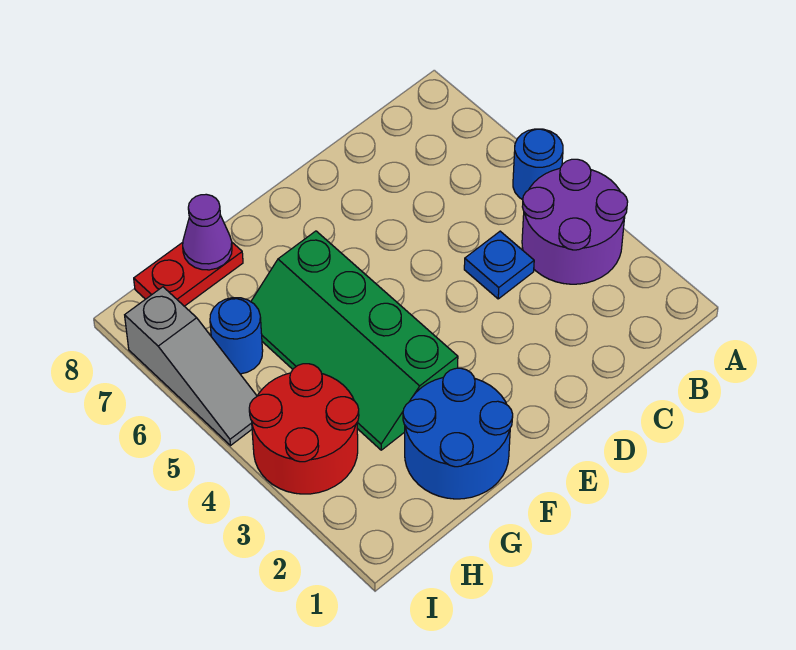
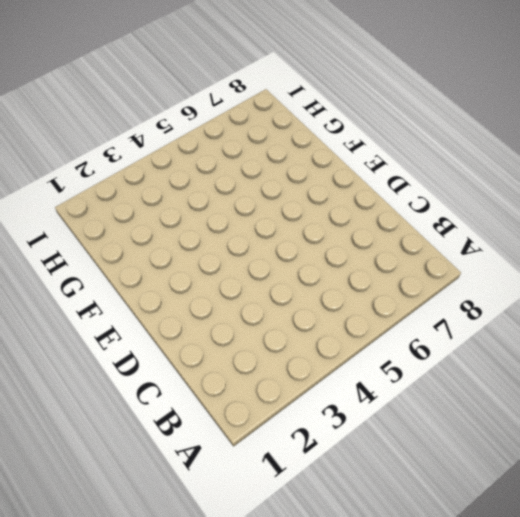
none -> purple round brick A3:B4 level 1
none -> blue round brick A5 level 1

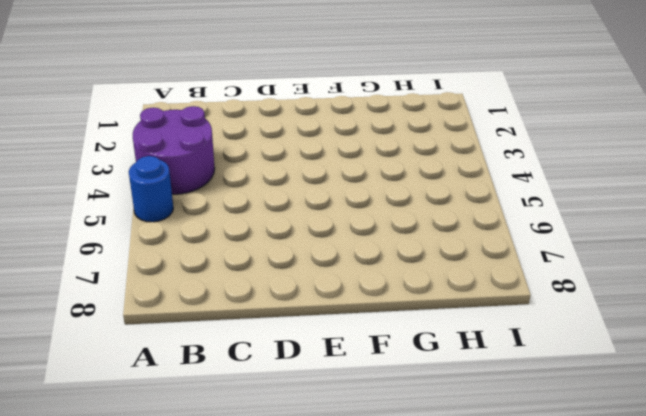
none -> blue plate C4 level 1
none -> blue round brick F1:G2 level 1

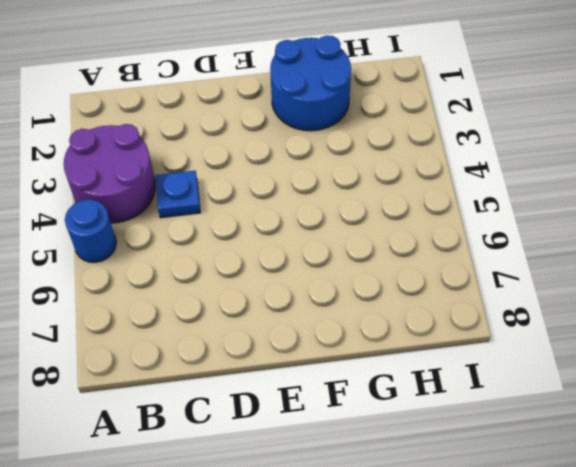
none -> green slope F3:G6 level 1 top F
none -> red plate G8:H8 level 1

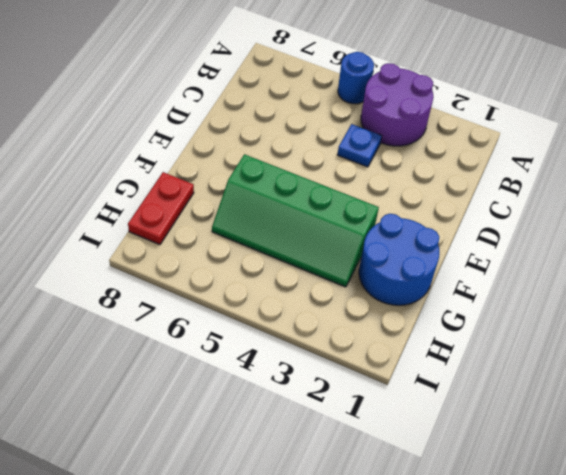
none -> red round brick H3:I4 level 1
none -> blue round brick H6 level 1

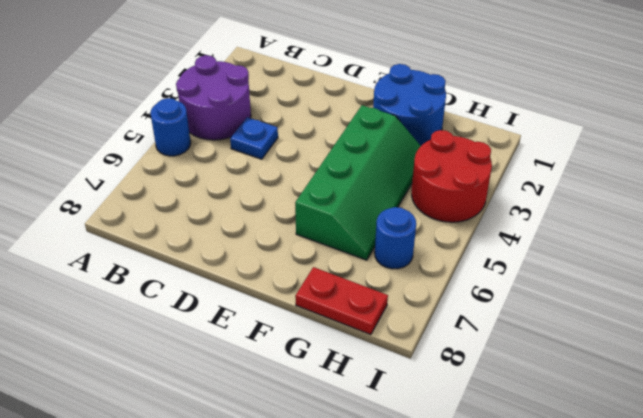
none -> grey slope I5:I7 level 1 top 7
none -> purple cone G8 level 2

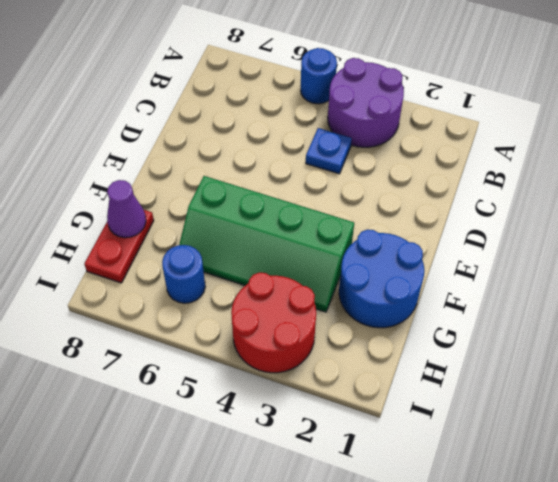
none -> grey slope I5:I7 level 1 top 7

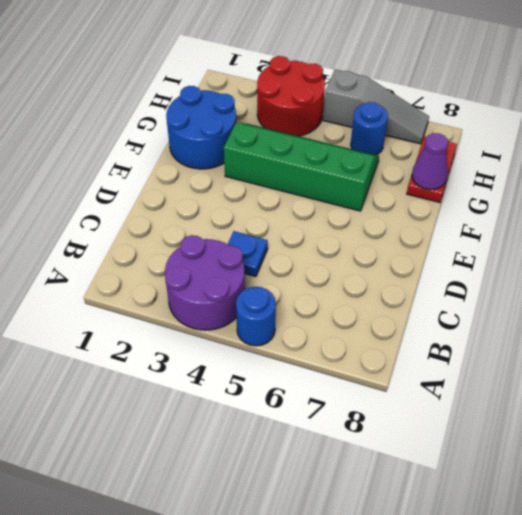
grey slope I5:I7 level 1 top 5 -> grey slope I5:I7 level 1 top 7

